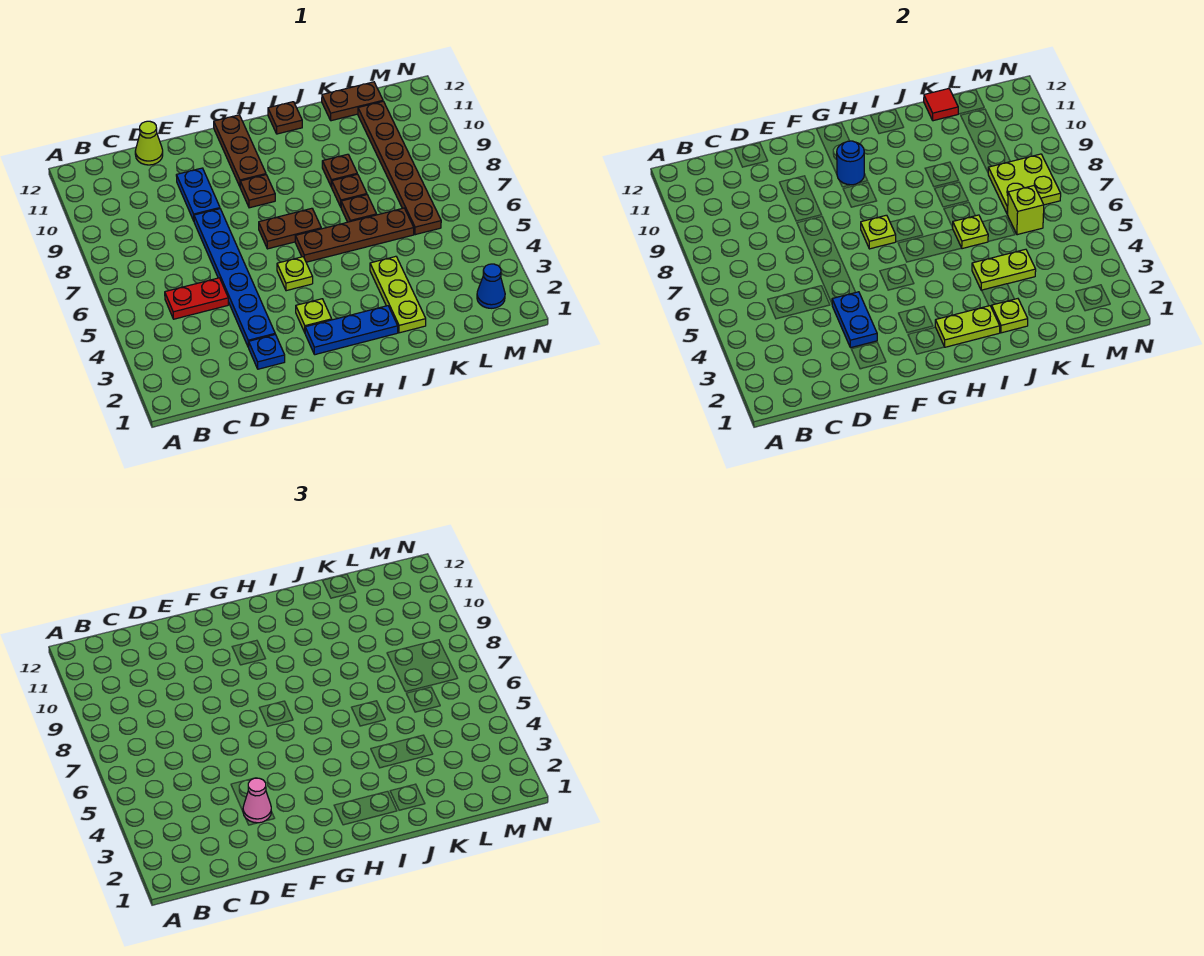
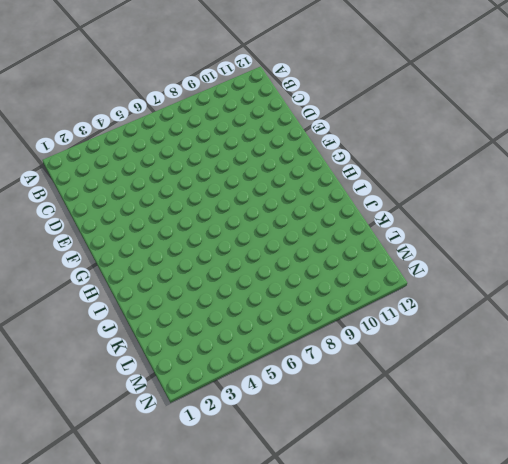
none -> red plate C5:D5 level 1
none -> lime cone D12 level 1
none -> blue plate E2 level 1
none -> blue plate E3:E8 level 1

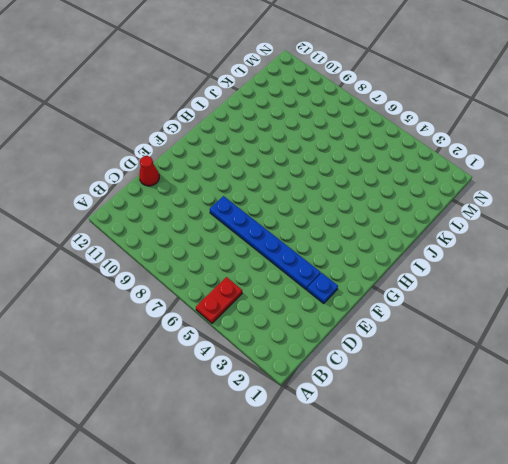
red plate A5:B5 level 1 -> red plate C5:D5 level 1
red cone D12 level 1 -> lime cone D12 level 1
none -> blue plate E9:E10 level 1
none -> blue plate G2:I2 level 1
none -> lime plate G3 level 1
none -> lime plate G5 level 1

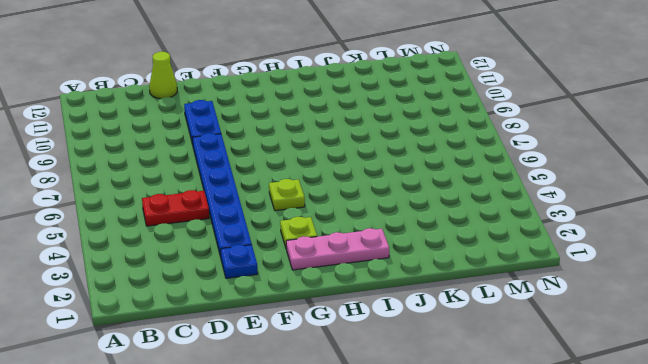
pink plate G2:I2 level 1 -> blue plate G2:I2 level 1
none -> brown plate G7:H7 level 1
none -> brown plate G9 level 1
none -> brown plate G10:G12 level 1
none -> brown plate H6:K6 level 1

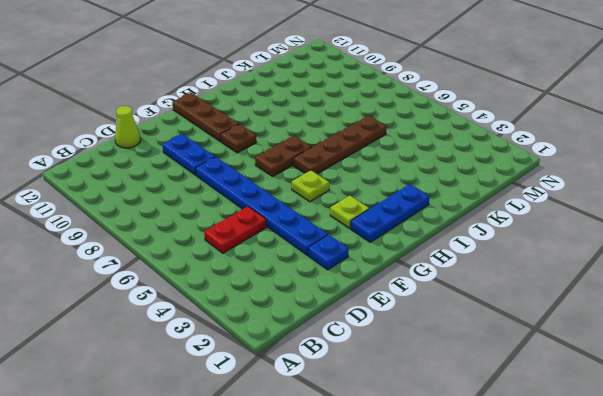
none -> brown plate I12 level 1
none -> lime plate J2:J4 level 1
none -> brown plate J7 level 1
none -> brown plate J8 level 1

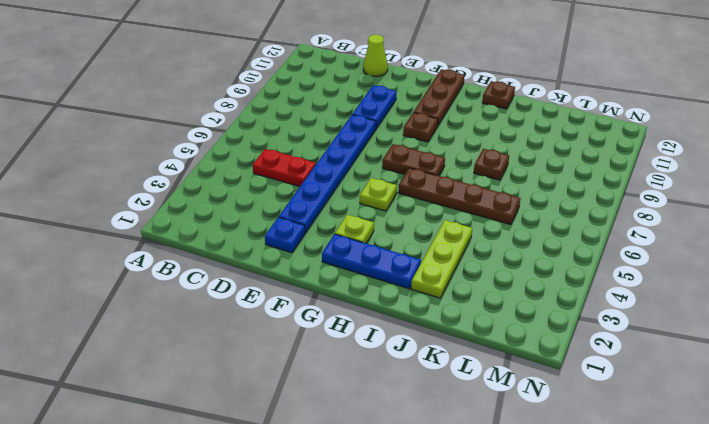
none -> brown plate J7 level 1
none -> brown plate J9 level 1
none -> brown plate K12:L12 level 1
none -> brown plate L6:L11 level 1

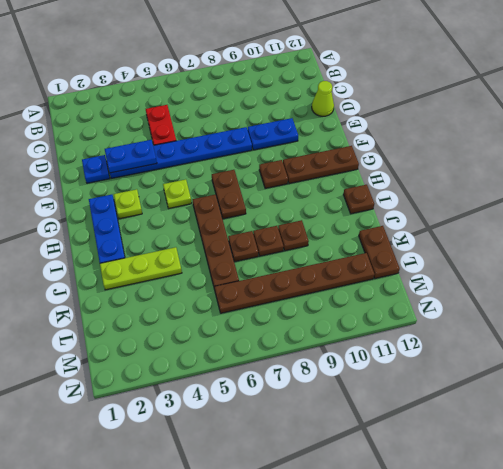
none -> blue cone M2 level 1
none -> lime plate G7 level 2
none -> blue round brick G10 level 2
none -> lime plate H2:I2 level 2

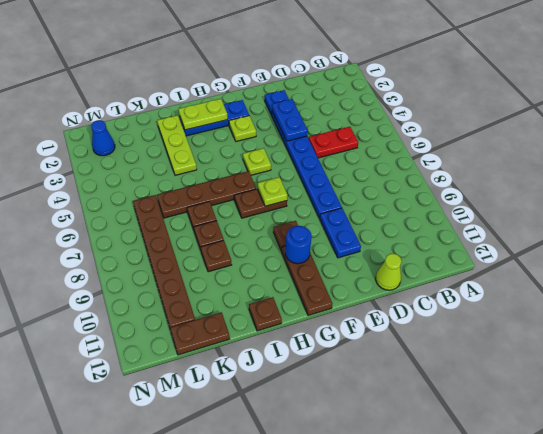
none -> lime plate J2 level 2
none -> lime plate J4:K4 level 2
none -> lime plate J6 level 2
none -> red tile K12 level 2

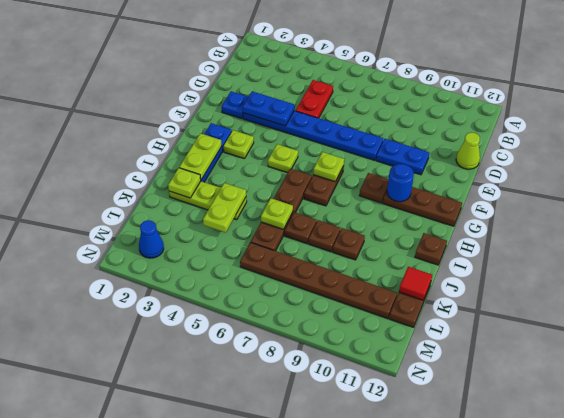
none -> lime brick L6 level 2
none -> lime plate L7:M8 level 2
none -> pink cone E3 level 3

